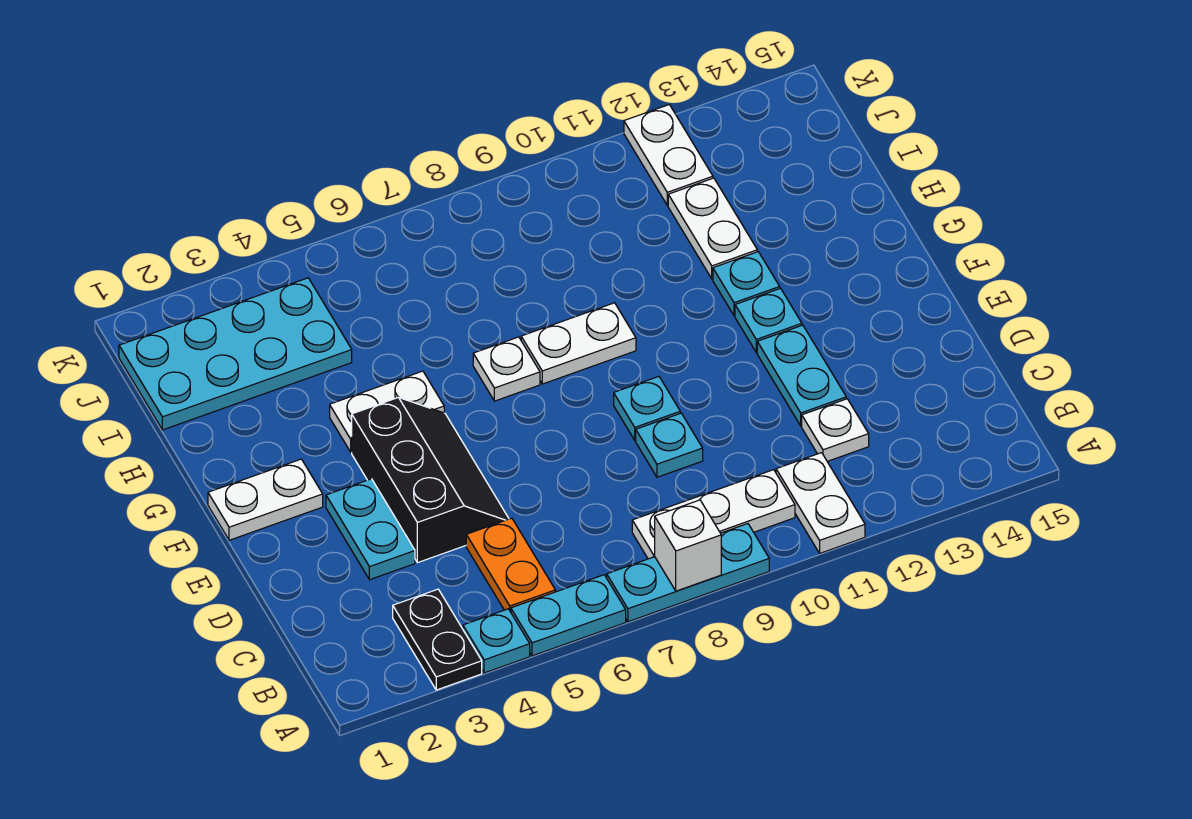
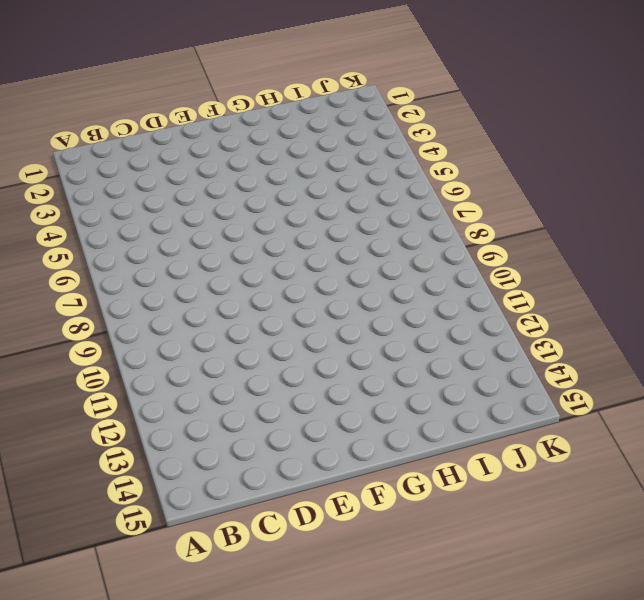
none -> black plate A3:B3 level 1
none -> cyan plate A4 level 1
none -> cyan plate A5:A6 level 1

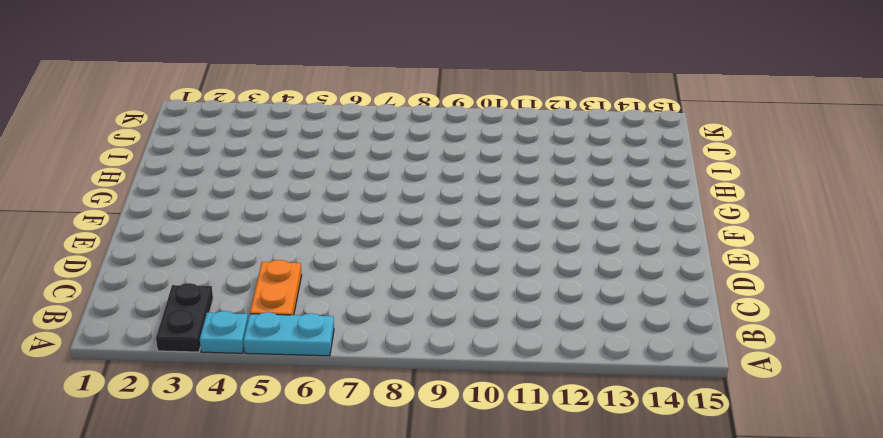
none -> cyan plate A7:A9 level 1
none -> white plate A11:B11 level 1
none -> white plate B8:B10 level 1

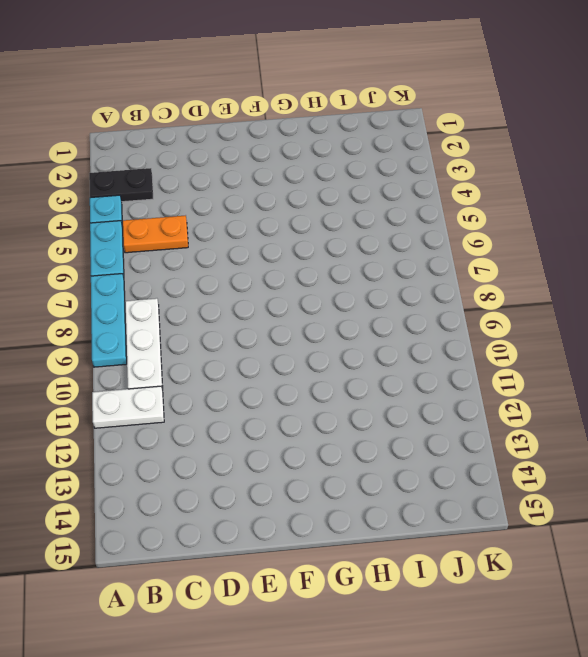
none -> white plate C12 level 1
none -> cyan plate D3:E3 level 1
none -> black slope D4:F5 level 1 top 4

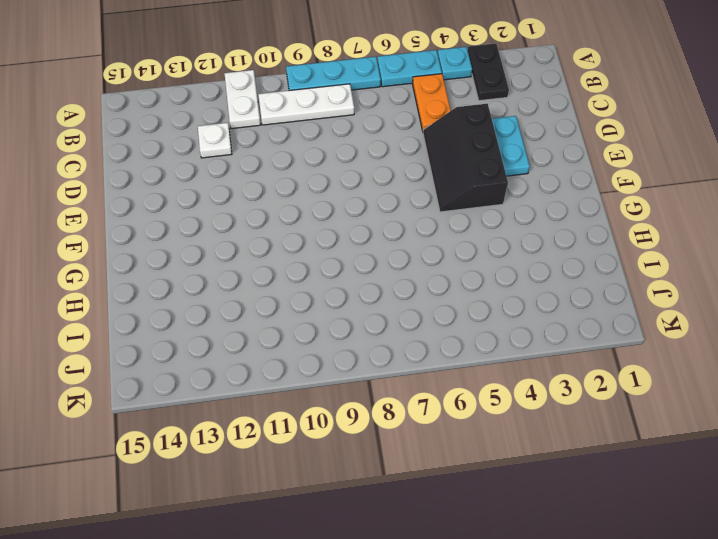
none -> cyan plate D9 level 1
none -> cyan plate D12:E12 level 1
none -> cyan plate E9 level 1

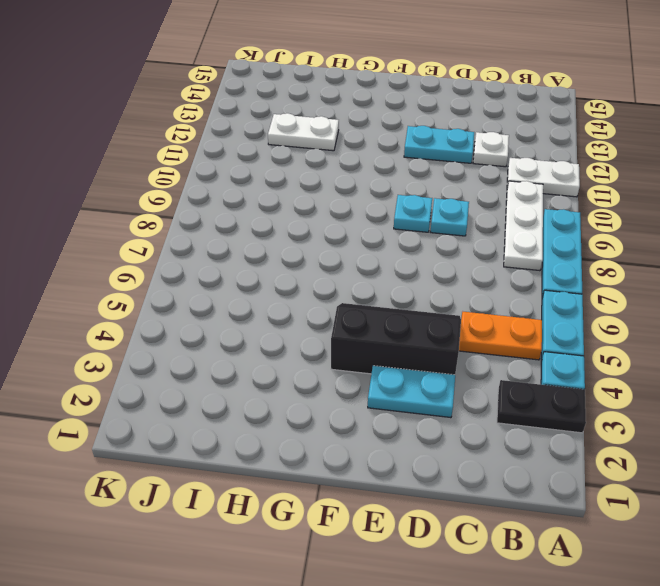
none -> white plate F1:F2 level 1
none -> cyan plate F12 level 1
none -> white plate G4:G5 level 1

